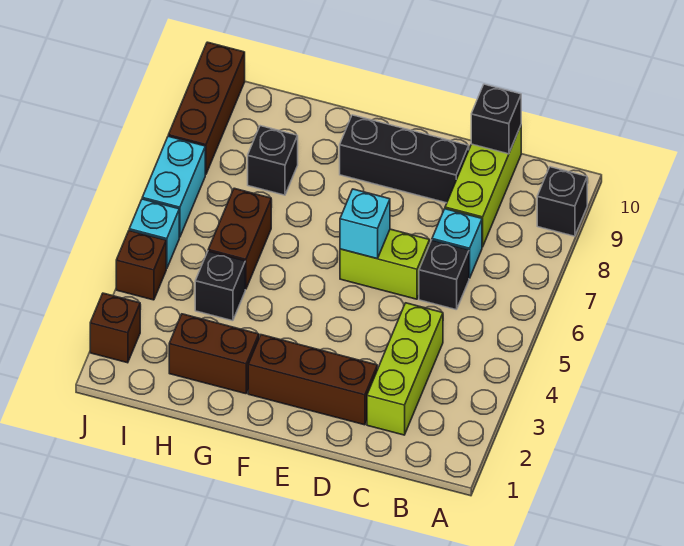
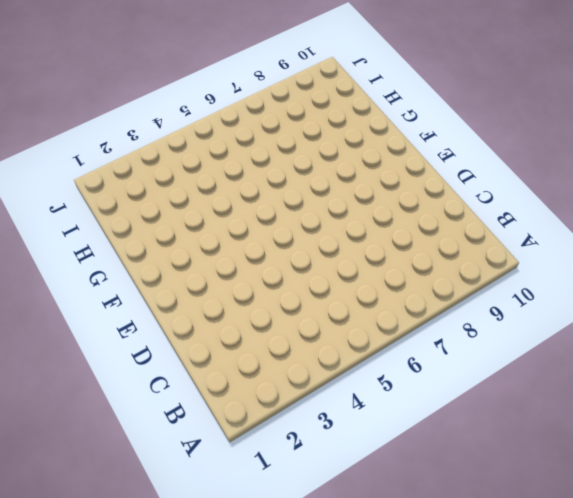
none -> black brick A9 level 1
none -> lime brick C2:C4 level 1
none -> black brick C6 level 1

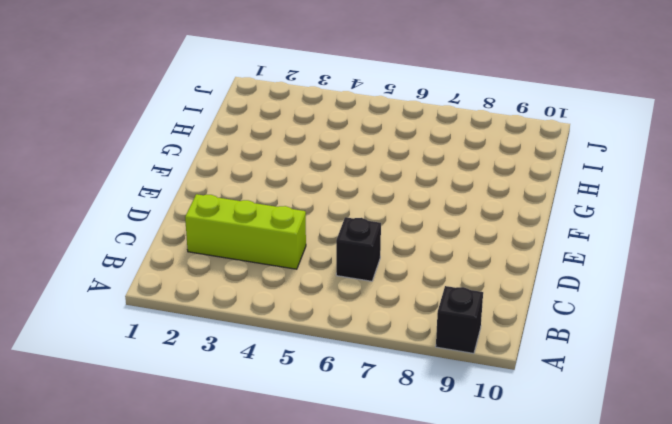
none -> cyan brick C7 level 1
none -> lime brick C8:C10 level 1
none -> brown brick D2:F2 level 1

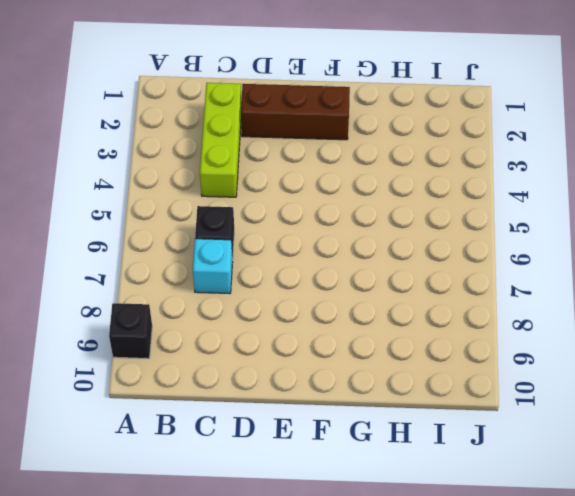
none -> lime brick C8:C10 level 1
none -> lime brick D6:E6 level 1
none -> black brick D9:F9 level 1

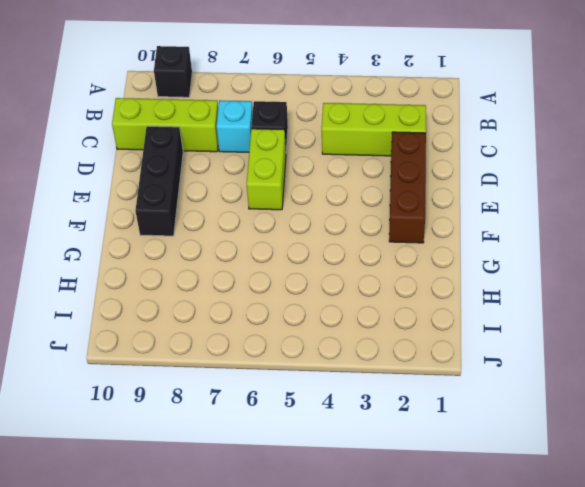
none -> brown brick G2:H2 level 1
none -> black brick H4 level 1
none -> brown brick H5:H6 level 1

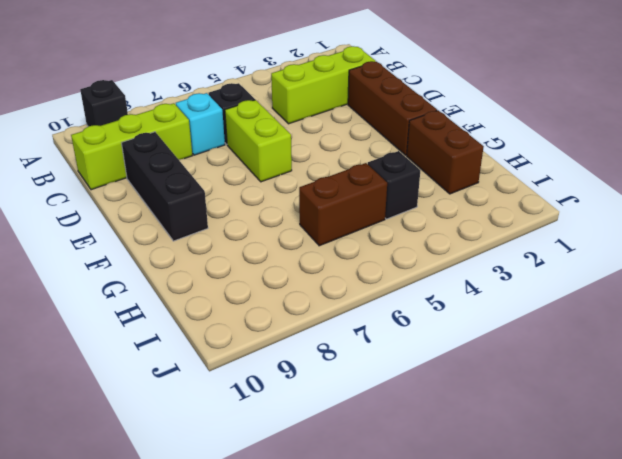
none -> black brick H8 level 1
none -> brown brick J2 level 1
none -> brown brick J4 level 1

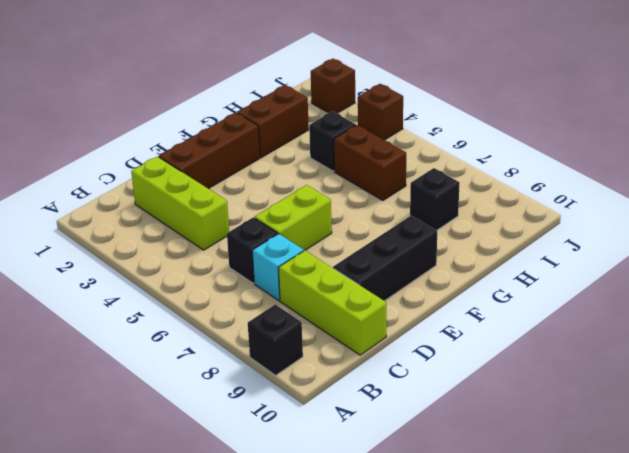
none -> cyan brick J5 level 1
none -> cyan brick J6:J7 level 1
none -> brown brick J8:J10 level 1

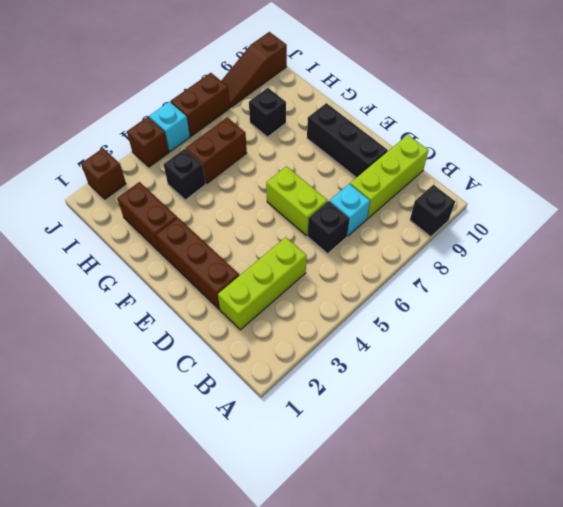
brown brick J6:J7 level 1 -> cyan brick J6:J7 level 1
brown slope J8:J10 level 1 top 10 -> brown brick J8:J10 level 1
none -> black brick C10 level 2
none -> cyan brick E6 level 2

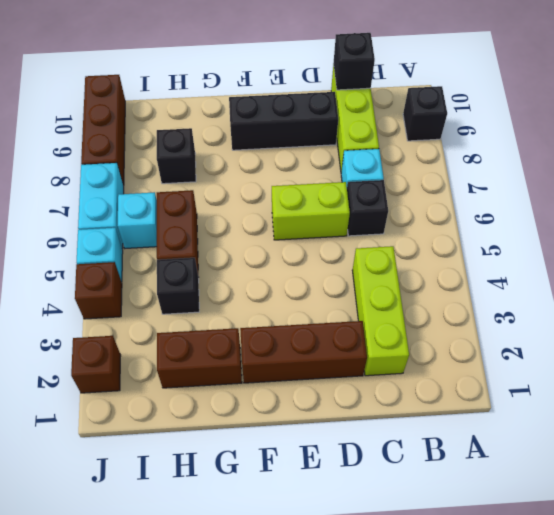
cyan brick I6 level 1 -> cyan brick E6 level 2

